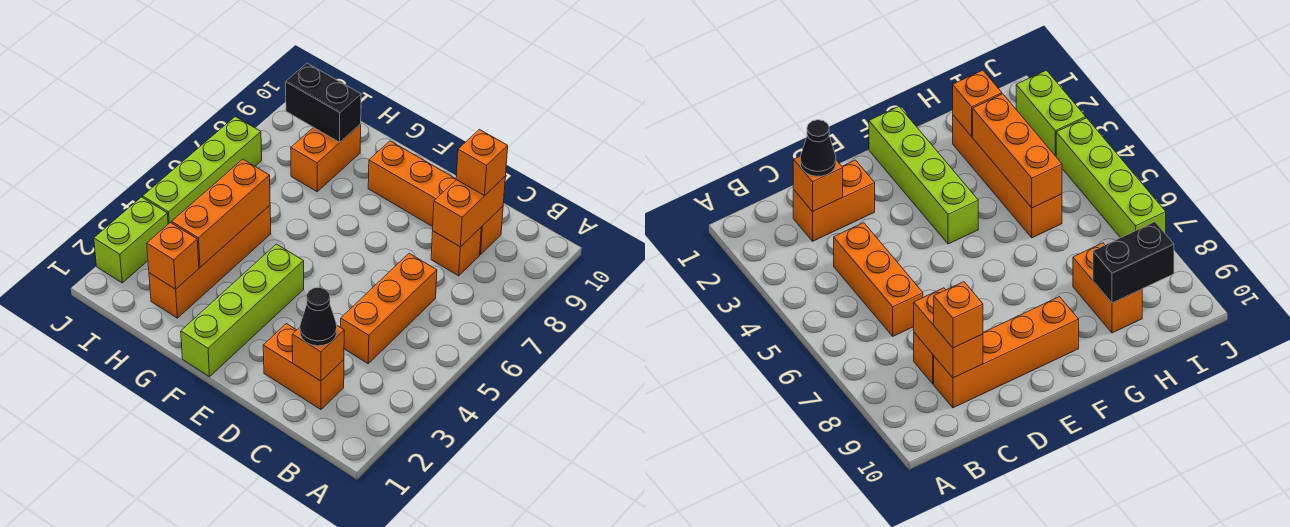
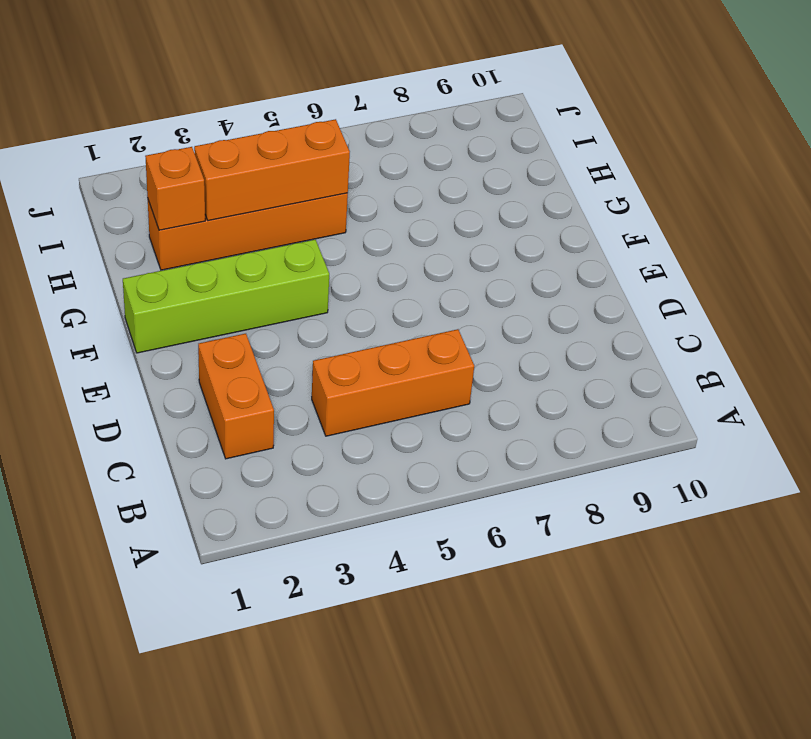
none -> orange brick C8 level 1
none -> orange brick C9:F9 level 1
none -> orange brick H8:H9 level 1

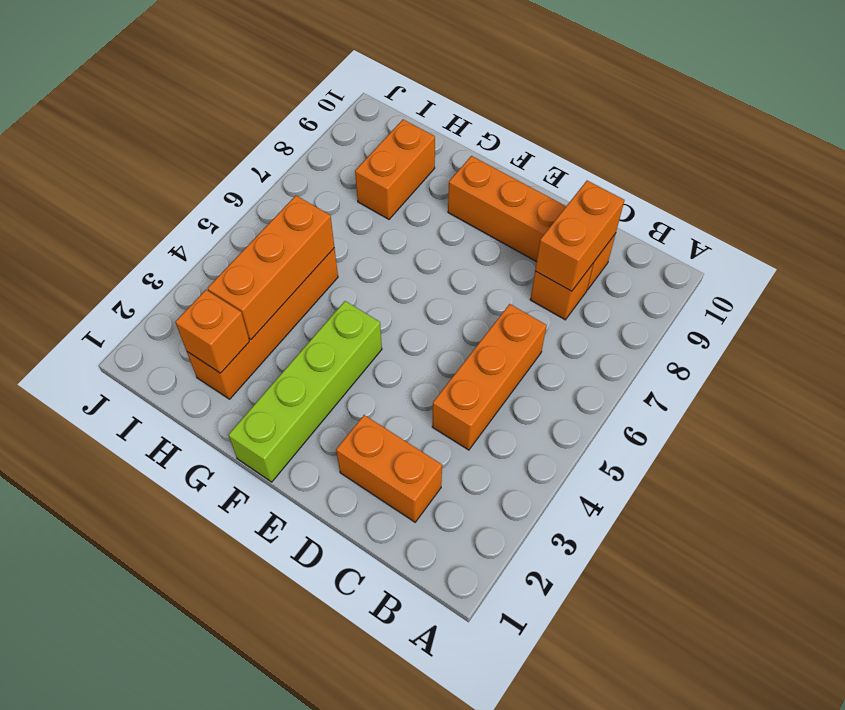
none -> lime brick J2:J3 level 1
none -> lime brick J4:J7 level 1
none -> orange brick C2 level 2

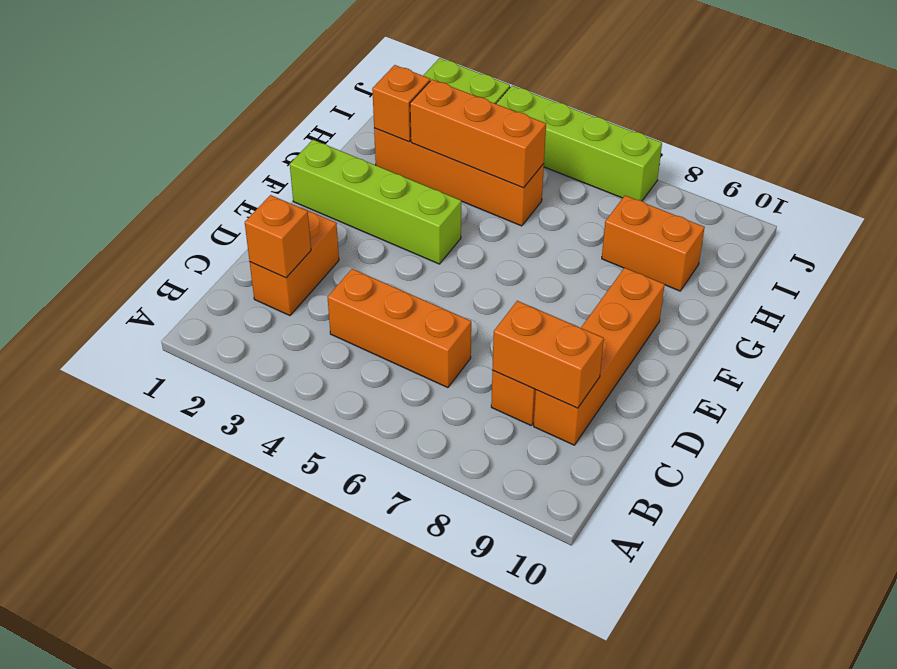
none -> black brick H9:I9 level 2
none -> black cone C2 level 3
none -> orange brick C9 level 3

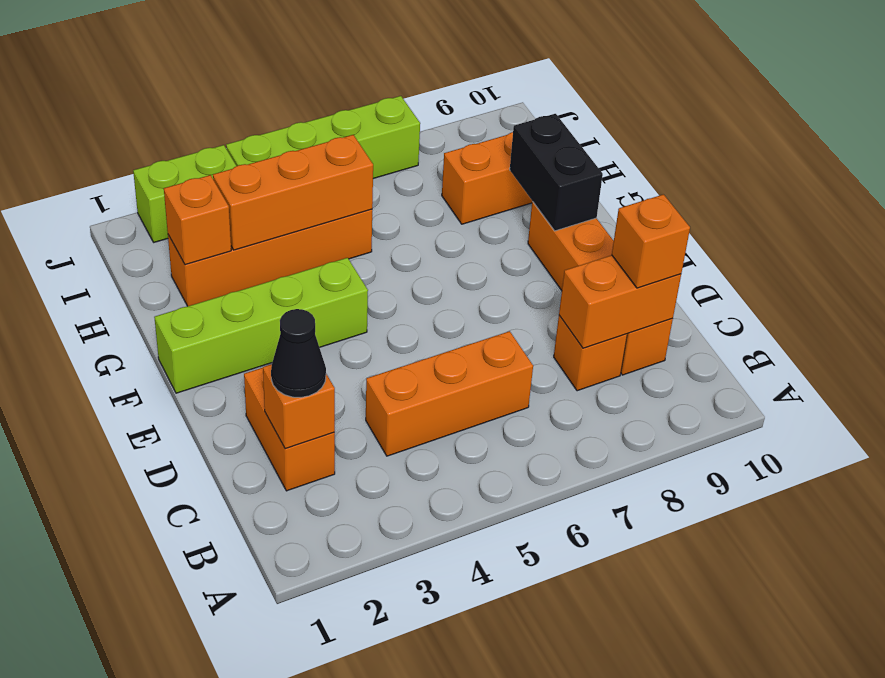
black brick F9:G9 level 2 -> black brick H9:I9 level 2

